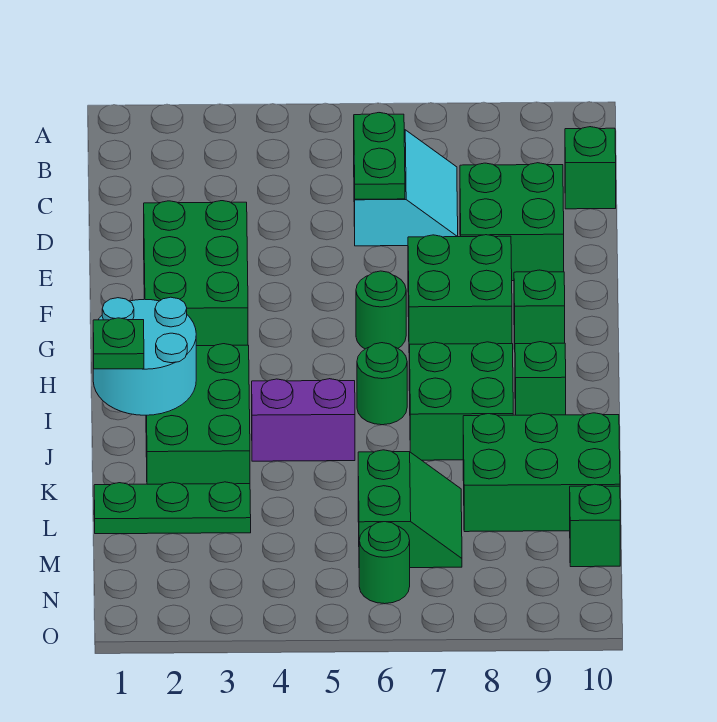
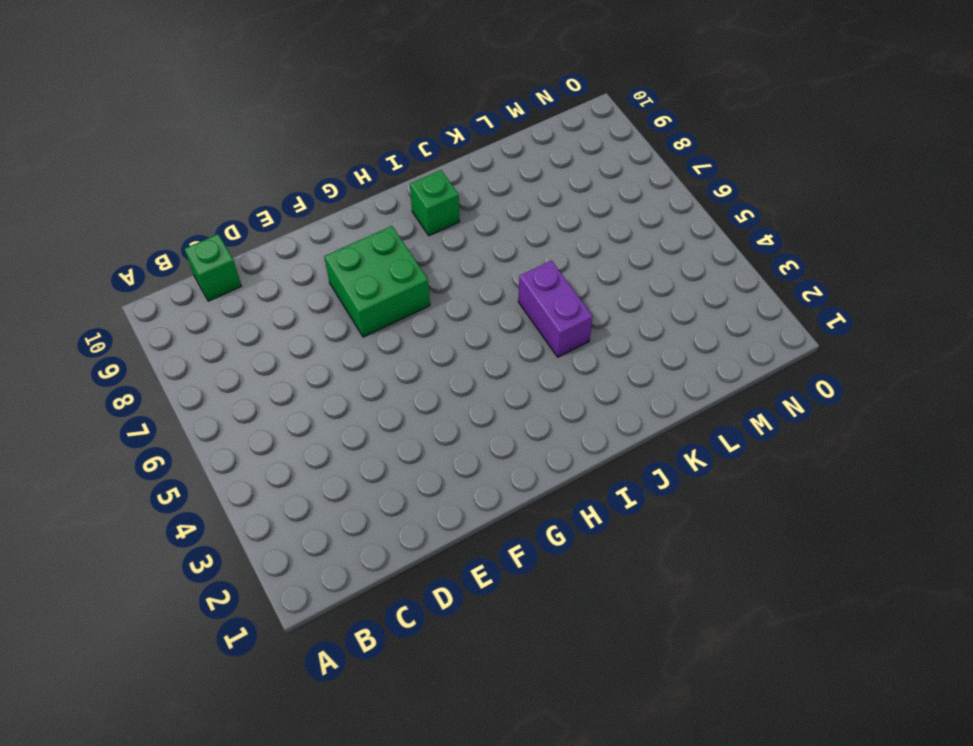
none -> cyan slope C6:D7 level 1 top 6
none -> green brick D8:E9 level 1
none -> green brick E2:G3 level 1

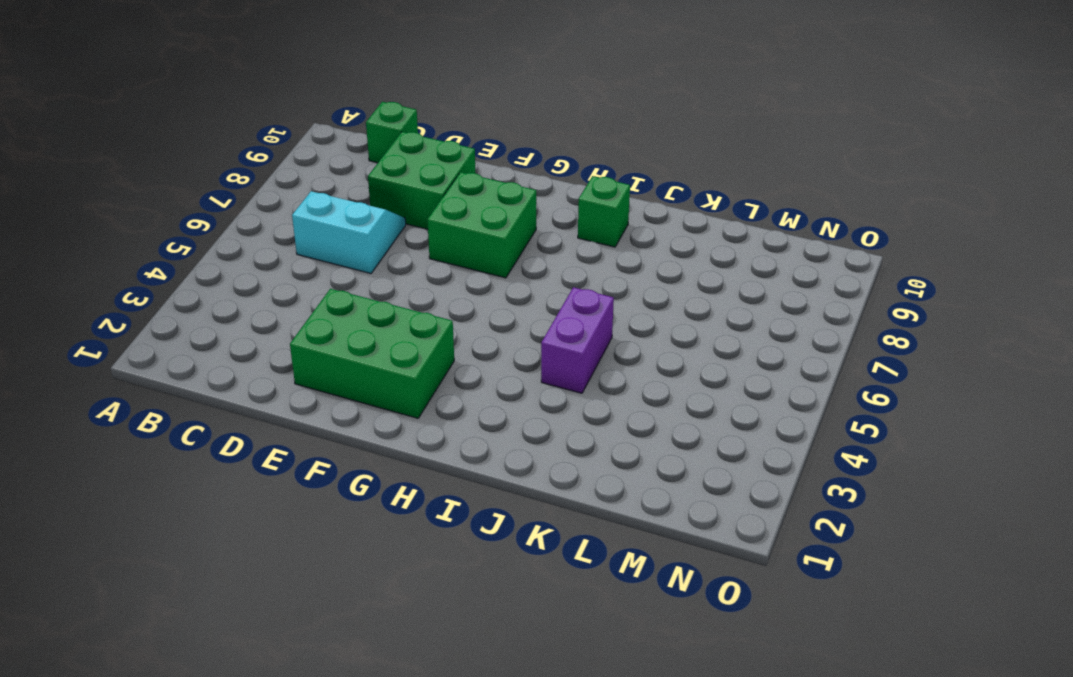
none -> green round brick G6 level 1
none -> green brick G9 level 1
none -> green brick I2:K3 level 1

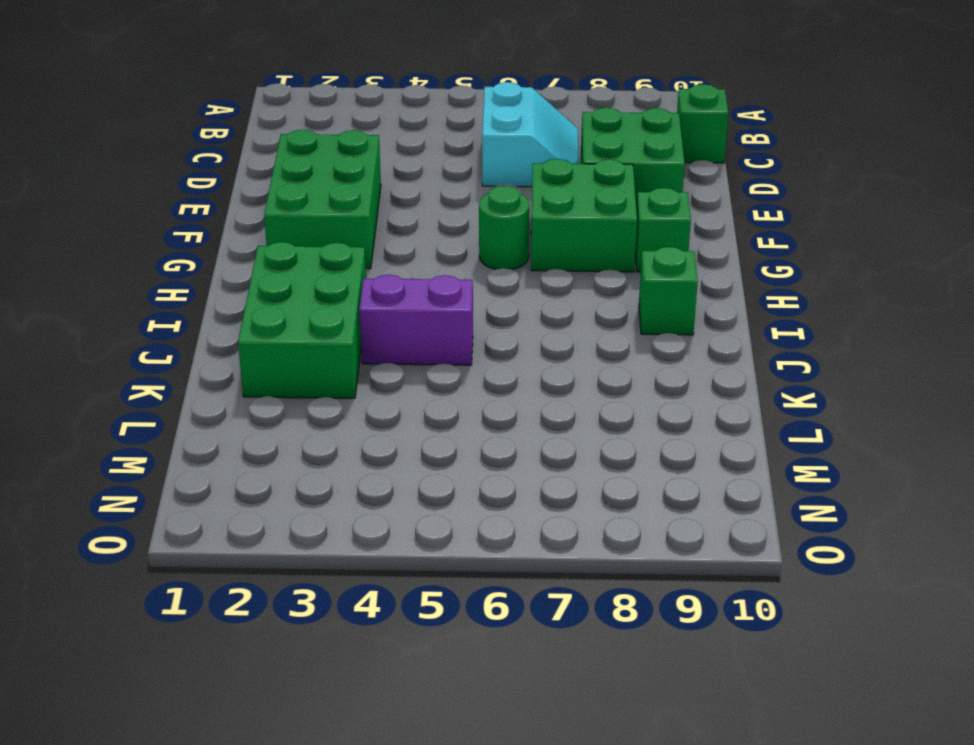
none -> green round brick I6 level 1
none -> green brick I7:J8 level 1
none -> green brick K8:L10 level 1

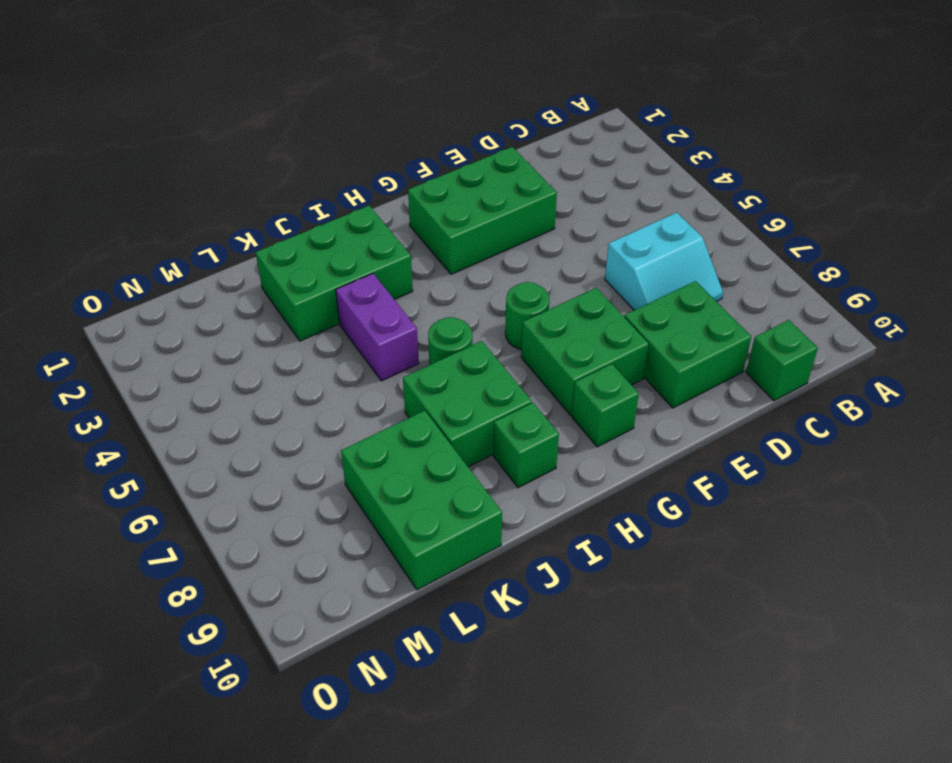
none -> green plate L1:L3 level 1
none -> green slope L6:M7 level 1 top 6
none -> green brick M10 level 1

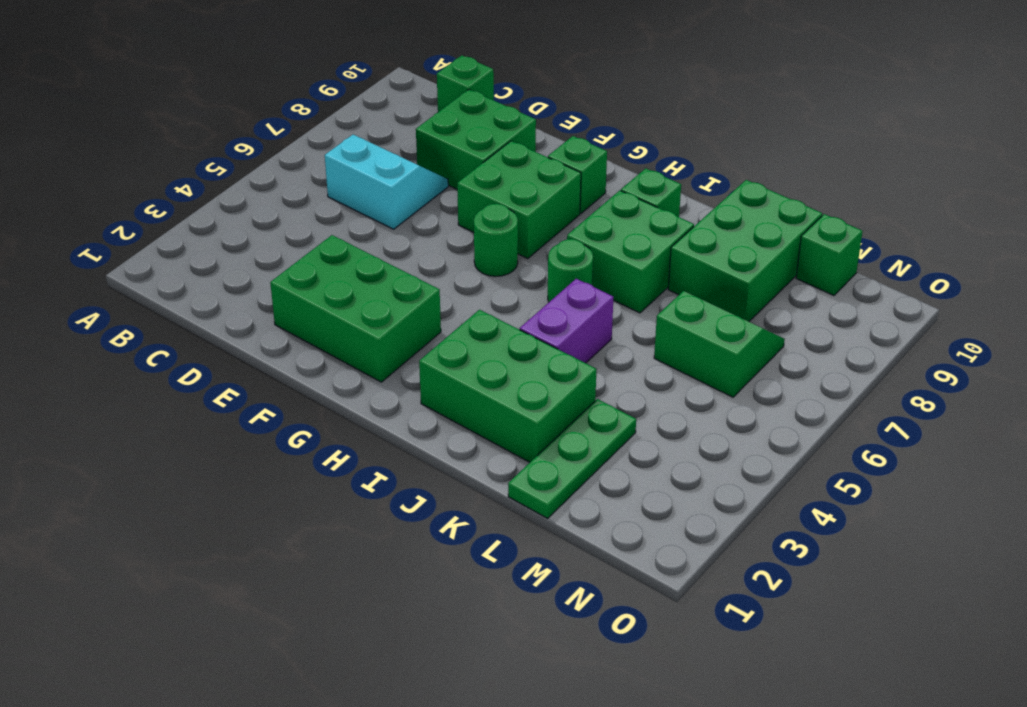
none -> green round brick N6 level 1
none -> green plate C6:D6 level 2
none -> cyan round brick I1:J2 level 2

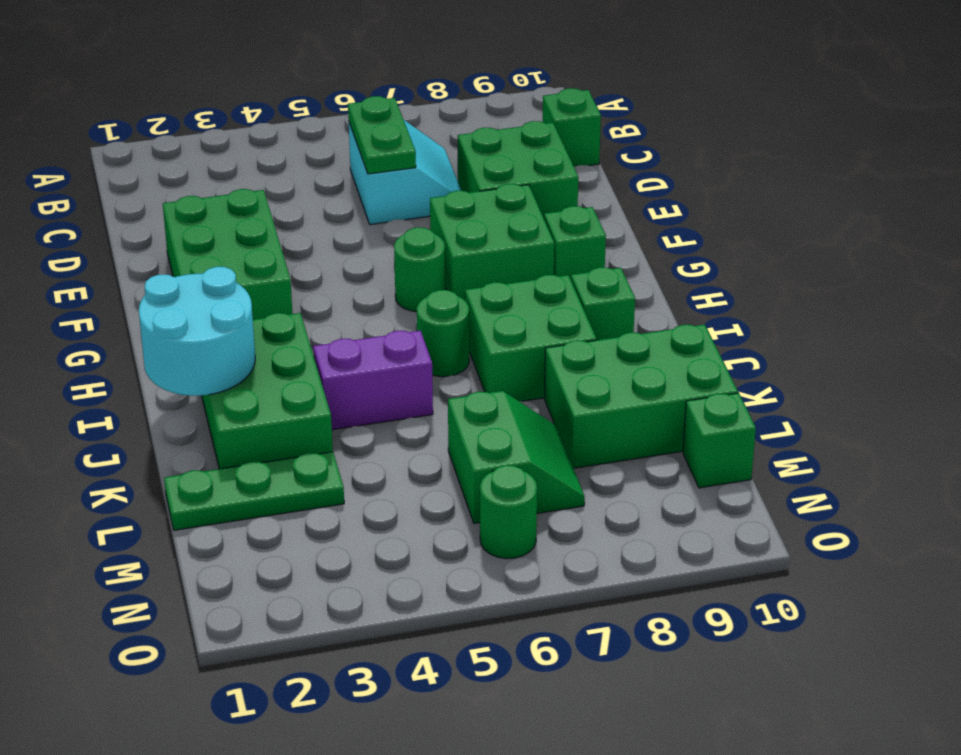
none -> green plate J1 level 3

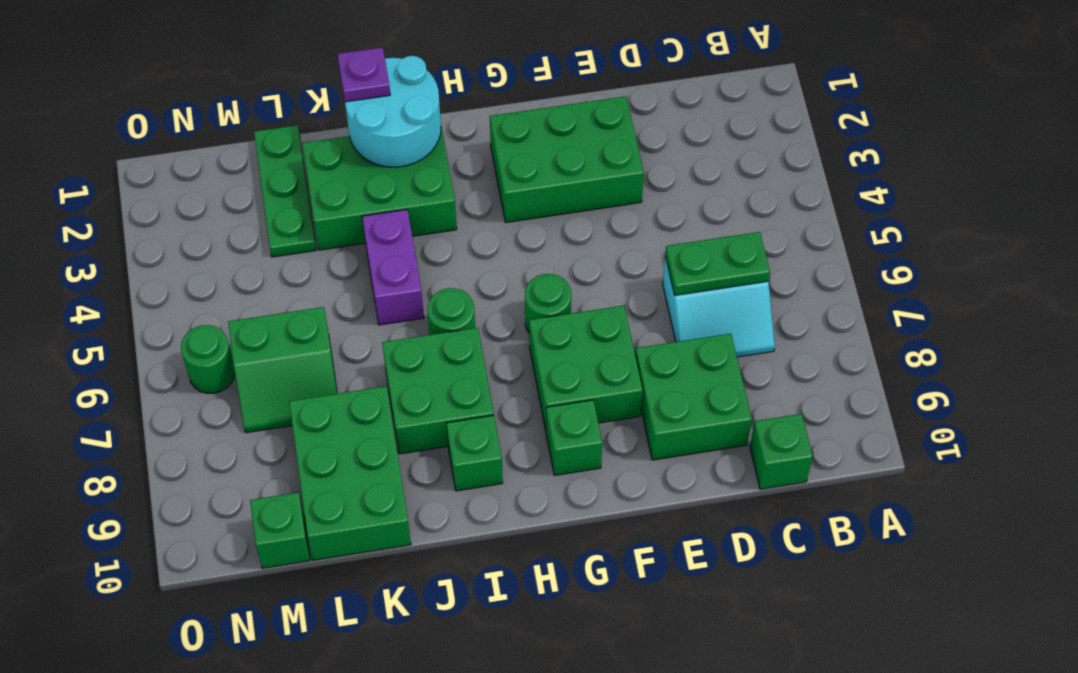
purple plate J1 level 3 -> green plate J1 level 3

